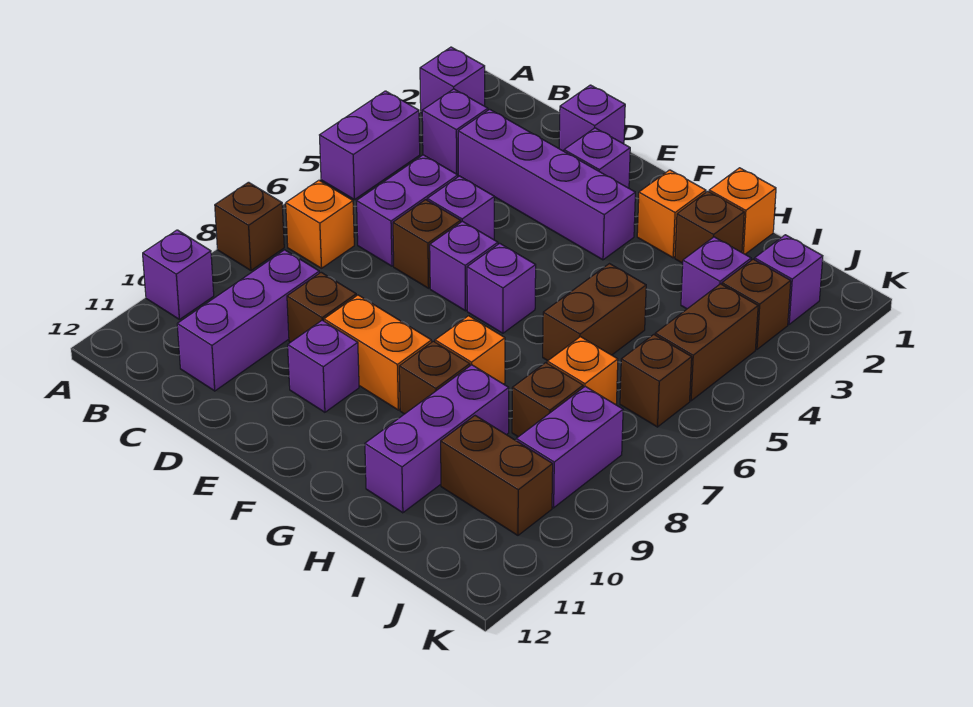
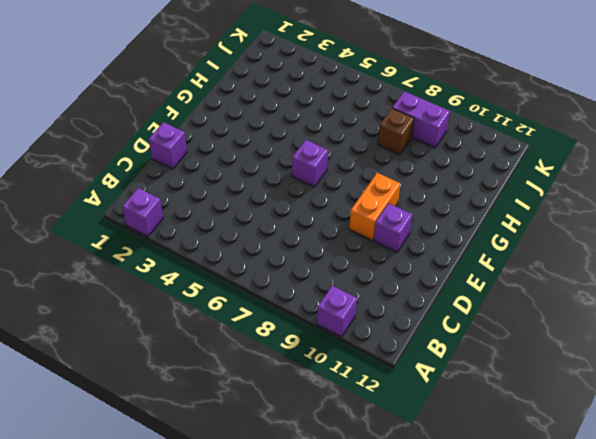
none -> purple brick A4:A5 level 1
none -> brown brick A8 level 1
none -> purple brick B3 level 1
none -> orange brick B7 level 1

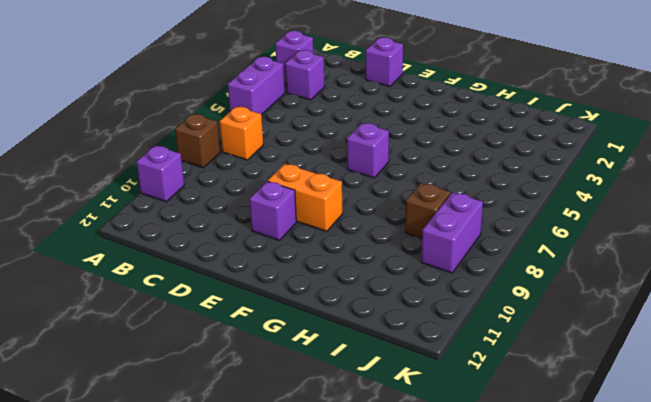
none -> purple brick C3:F3 level 1
none -> purple brick C5:C6 level 1
none -> purple brick C9:C11 level 1
none -> purple brick D5 level 1

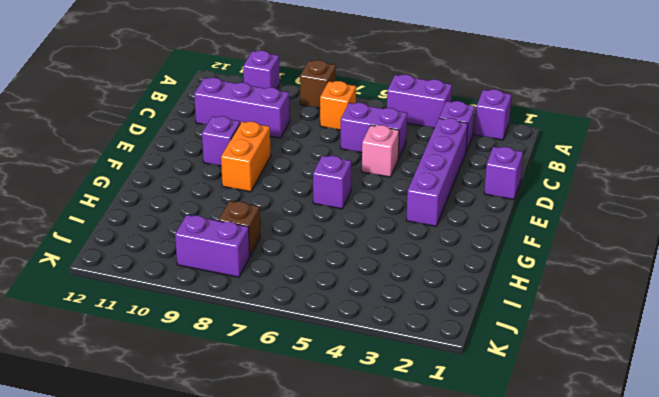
pink brick D5 level 1 -> purple brick D5 level 1
none -> brown brick D6 level 1
none -> brown brick D9 level 1
none -> purple brick E2 level 1
none -> purple brick E6 level 1

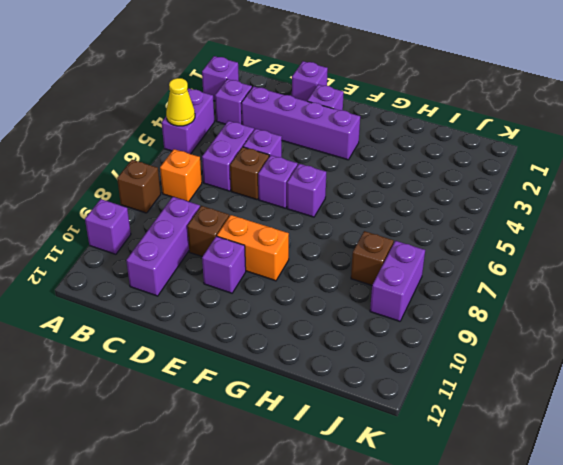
yellow cone A5 level 2 -> none
none -> orange brick G2 level 1
none -> orange brick G8 level 1
none -> brown brick G9 level 1
none -> orange brick H1 level 1

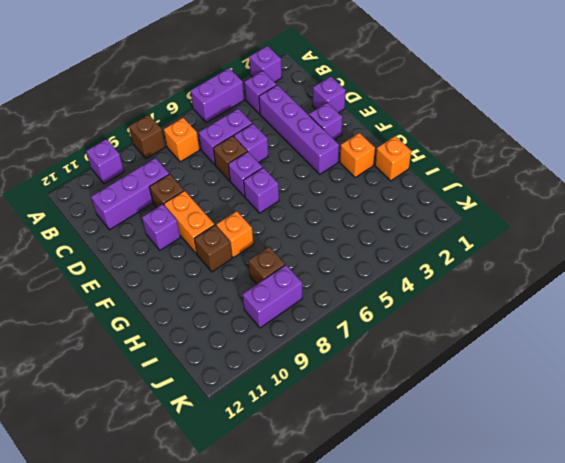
none -> brown brick H2 level 1
none -> brown brick H5:H6 level 1
none -> purple brick H9:H11 level 1
none -> purple brick I3 level 1

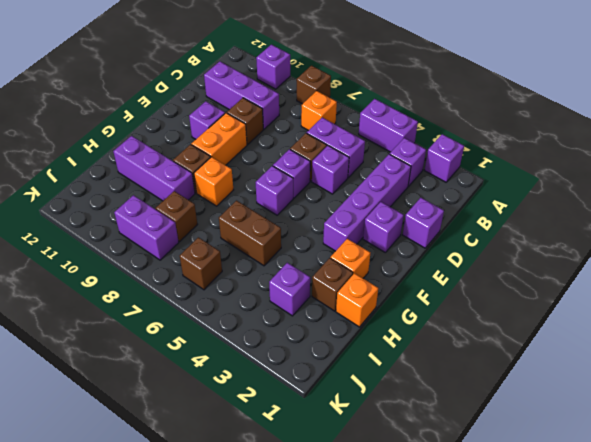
none -> orange brick I7 level 1
none -> brown brick I10:J10 level 1
none -> purple brick J2 level 1
none -> brown brick J3 level 1

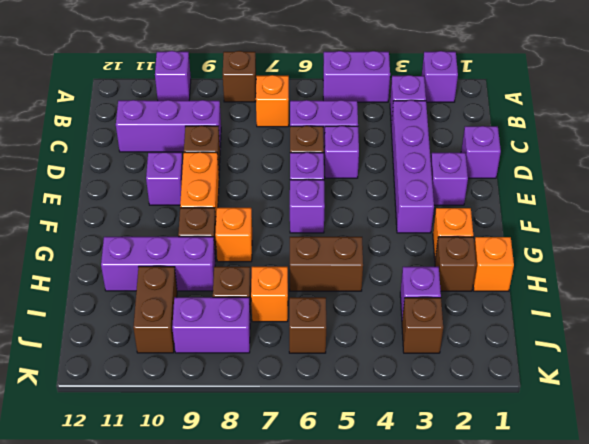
none -> purple brick J2 level 1
none -> brown brick J4:J5 level 1

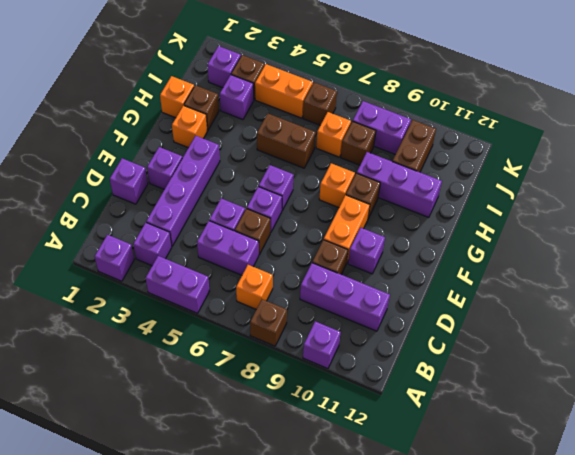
orange brick J4:J5 level 1 -> brown brick J4:J5 level 1

